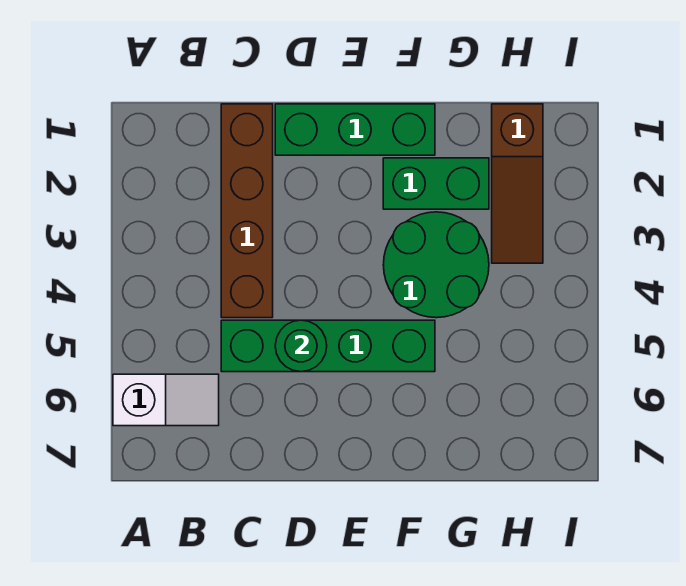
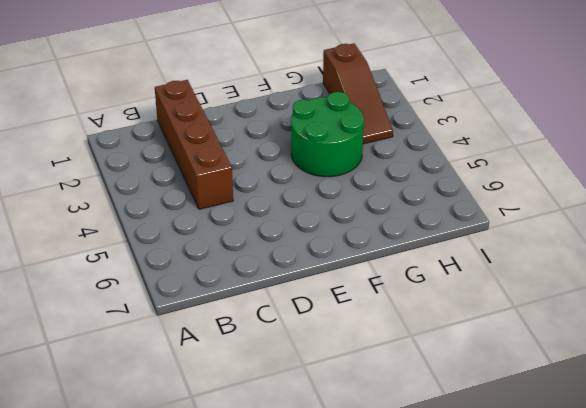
none -> white slope A6:B6 level 1 top A
none -> green brick C5:F5 level 1

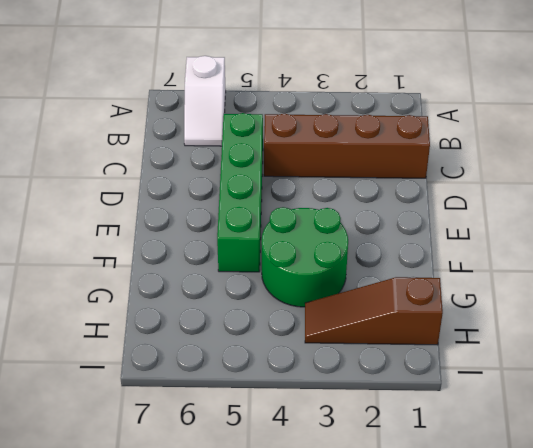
none -> green brick D1:F1 level 1
none -> green brick F2:G2 level 1

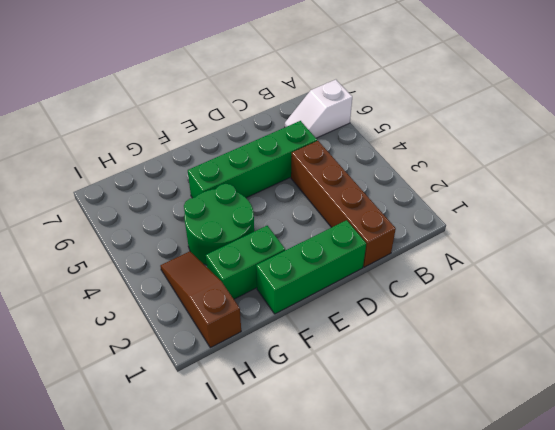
none -> green round brick D5 level 2

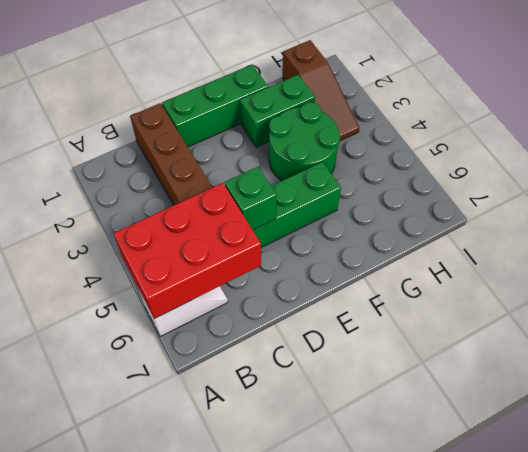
red brick A5:C6 level 2 -> none
green brick D5 level 2 -> green round brick D5 level 2

